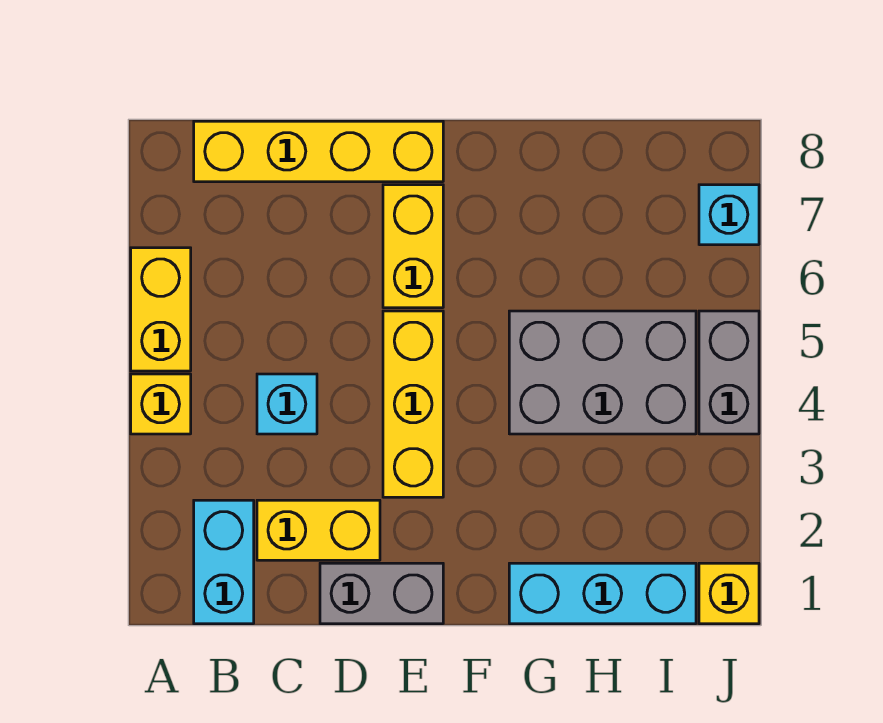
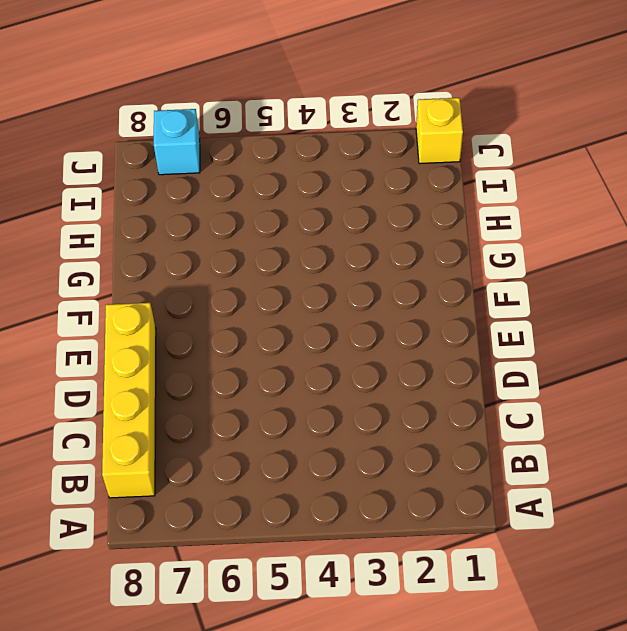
none -> yellow brick A4 level 1
none -> yellow brick A5:A6 level 1
none -> cyan brick B1:B2 level 1

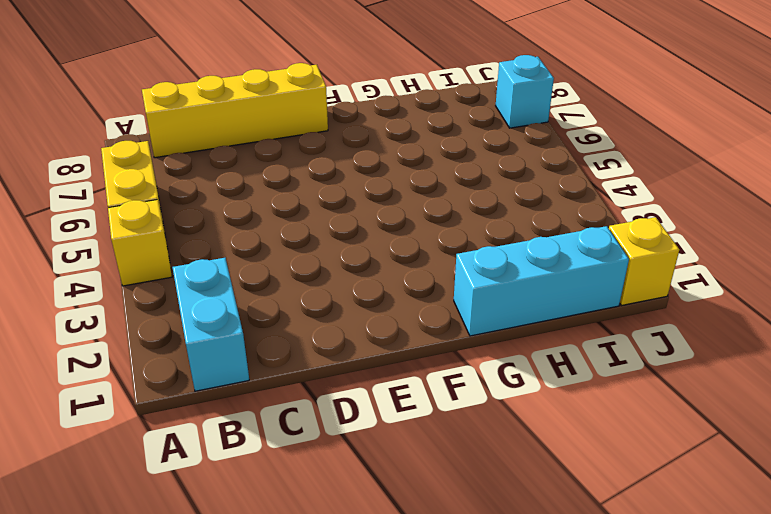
none -> yellow brick C2:D2 level 1
none -> cyan brick C4 level 1
none -> grey brick D1:E1 level 1

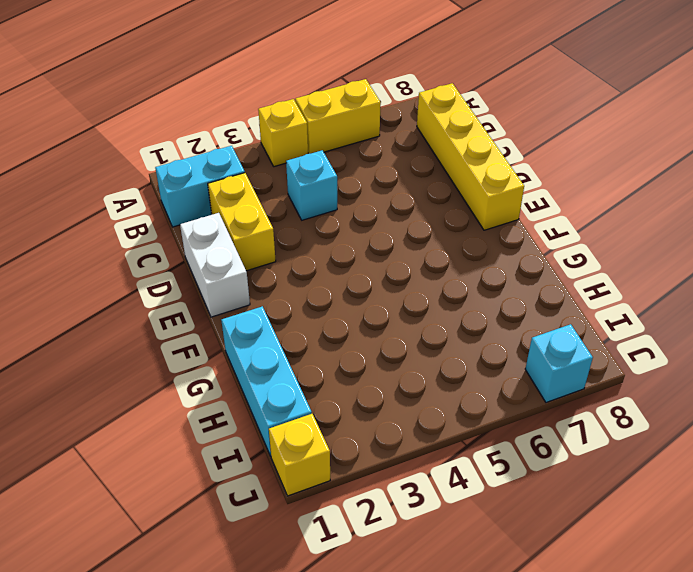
white brick D1:E1 level 1 -> grey brick D1:E1 level 1
none -> yellow brick E3:E5 level 1
none -> yellow brick E6:E7 level 1
none -> grey brick G4:I5 level 1

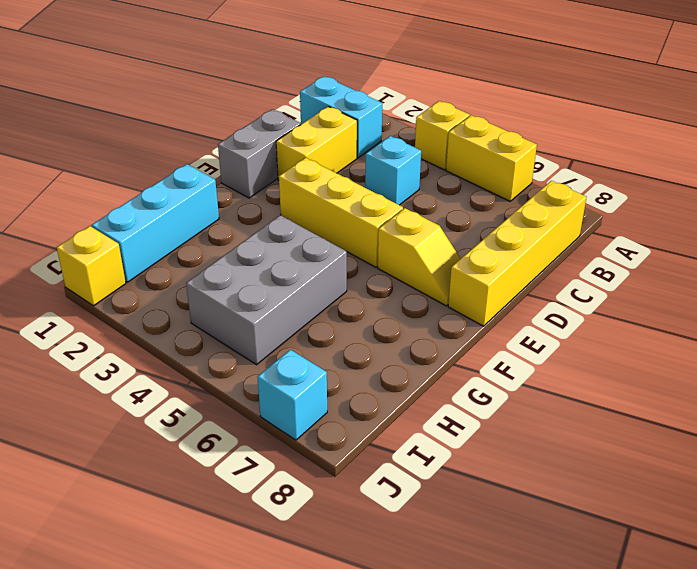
yellow slope E6:E7 level 1 top 6 -> yellow brick E6:E7 level 1
none -> grey brick J4:J5 level 1

